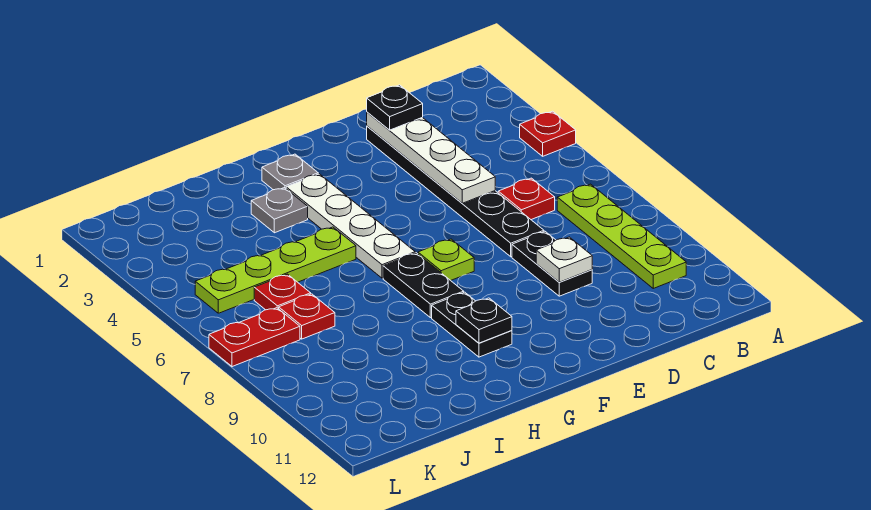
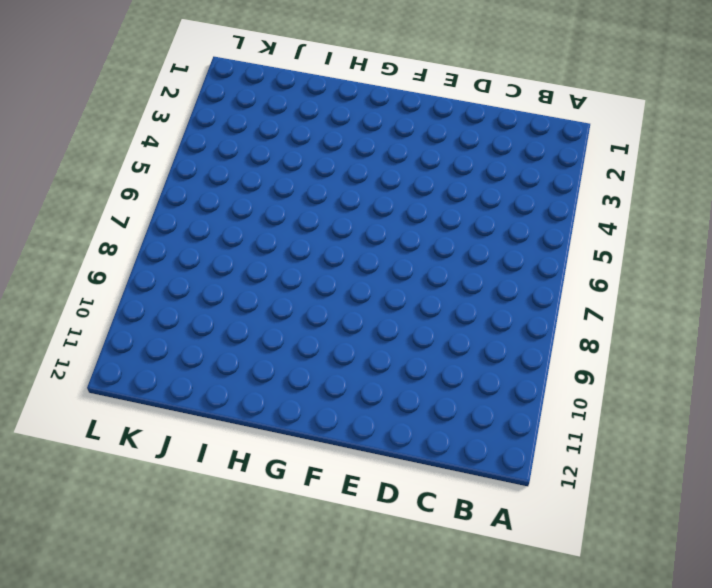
none -> red plate A4 level 1
none -> lime plate B7:B10 level 1
none -> red plate C6 level 1

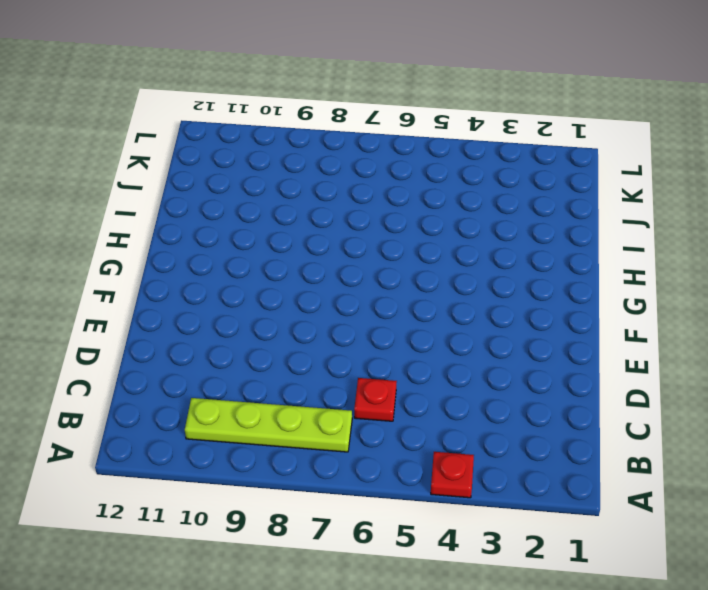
none -> black plate D2:D7 level 1
none -> black plate D8:D9 level 1
none -> lime plate F7 level 1

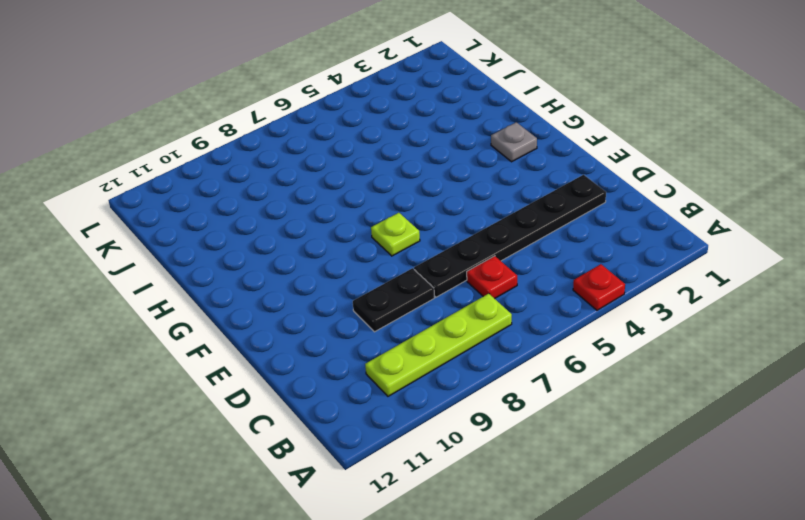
none -> white plate G3:G6 level 1
none -> black plate G7:G8 level 1
none -> black plate G9:G10 level 1

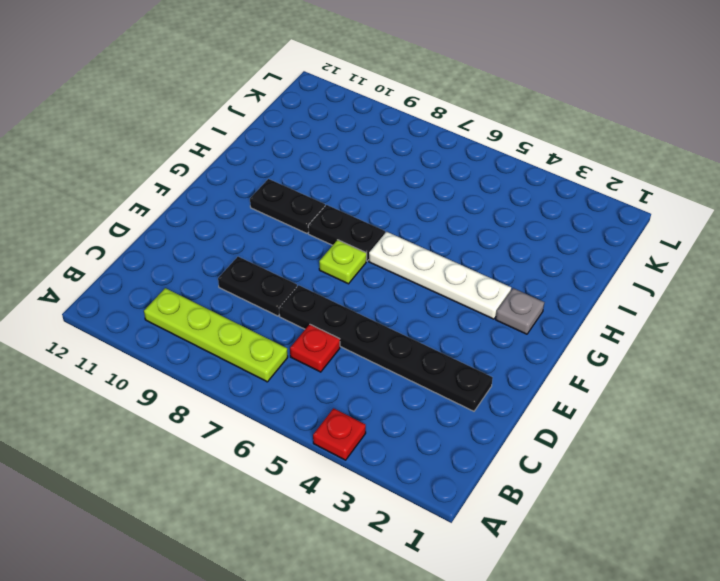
none -> grey plate H3 level 1
none -> lime plate H5:K5 level 1
none -> red plate J6 level 1

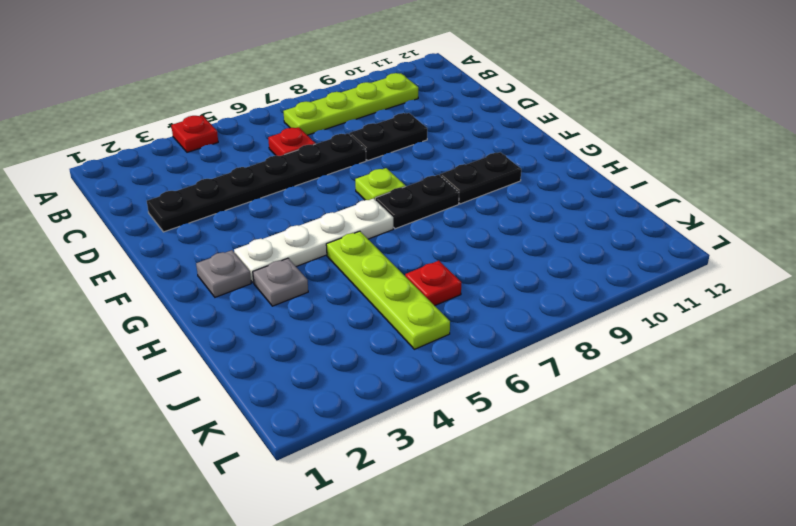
none -> red plate J7 level 1
none -> red plate K7:L7 level 1
none -> white plate D2:D5 level 2

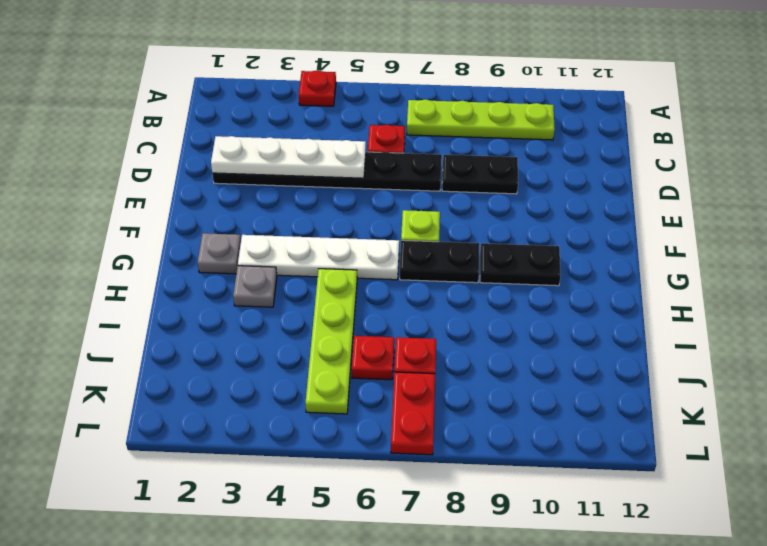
none -> white plate D9 level 2
none -> black plate G10 level 2
none -> black plate D2 level 3

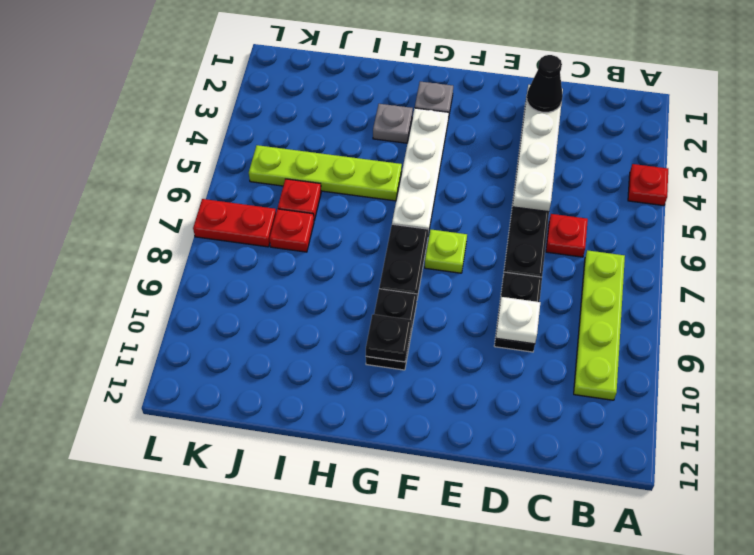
black cone D2 level 3 -> black plate D2 level 3

